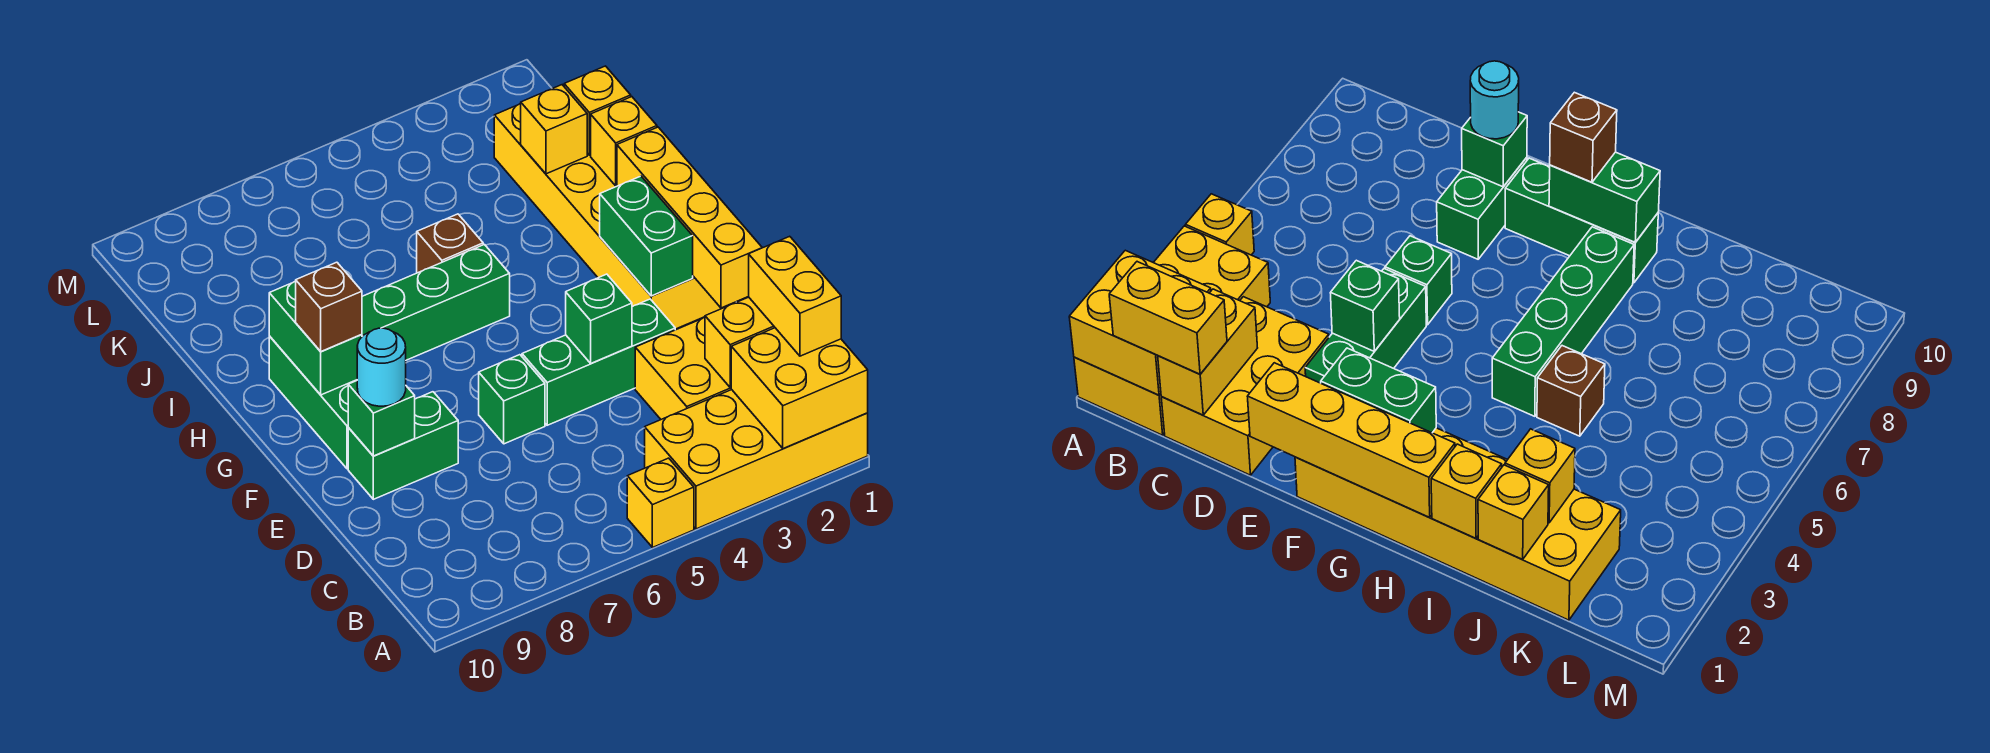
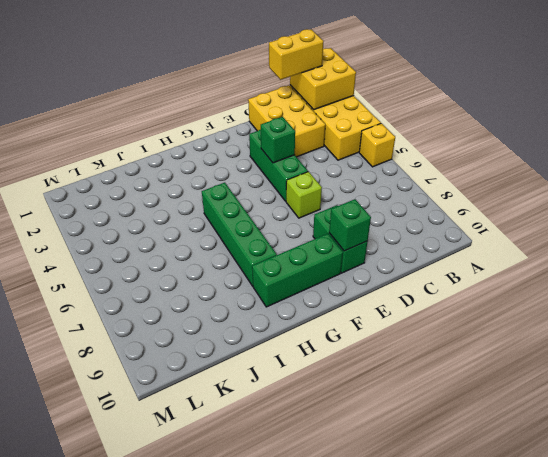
lime brick E6 level 1 -> green brick E6 level 1
none -> yellow brick F1:K2 level 1
none -> brown brick I5 level 1
none -> yellow brick C1:C2 level 2

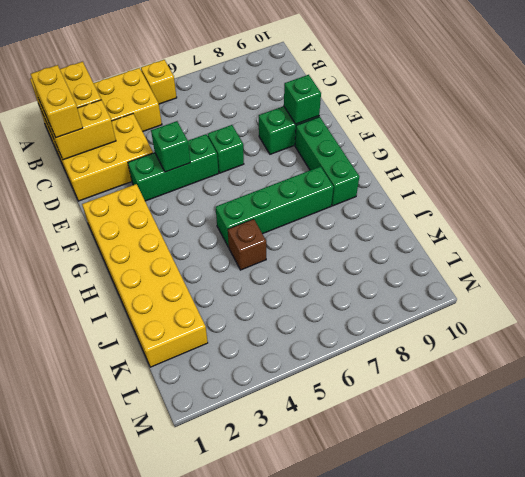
none -> yellow brick E1:H1 level 2
none -> green brick F2:G2 level 2
none -> green brick G9:H9 level 2

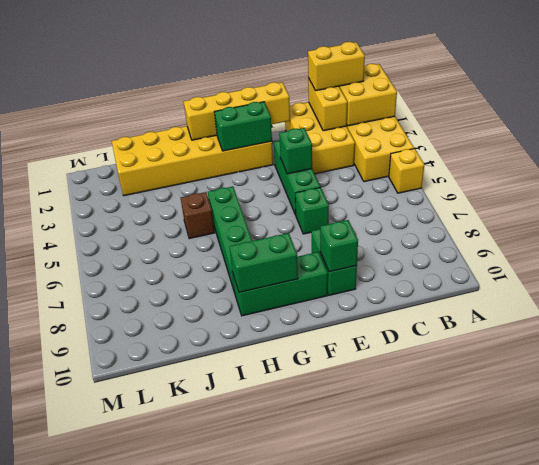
none -> yellow brick I1 level 2
none -> yellow brick J1 level 2
none -> yellow brick J2 level 2

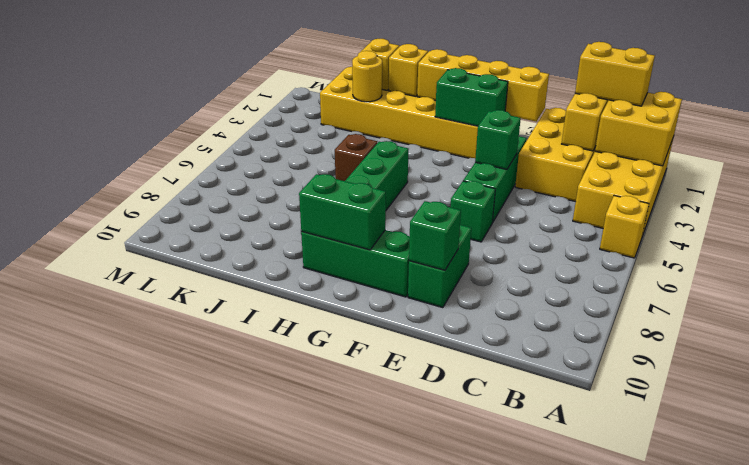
yellow round brick J2 level 2 -> yellow brick J2 level 2
none -> cyan round brick E9 level 3
none -> brown brick G9 level 3

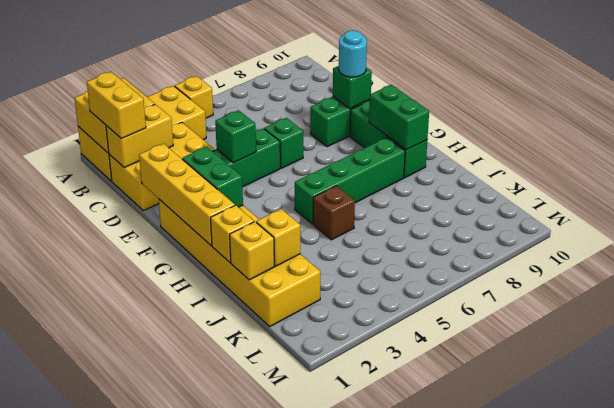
none -> brown brick G9 level 3

